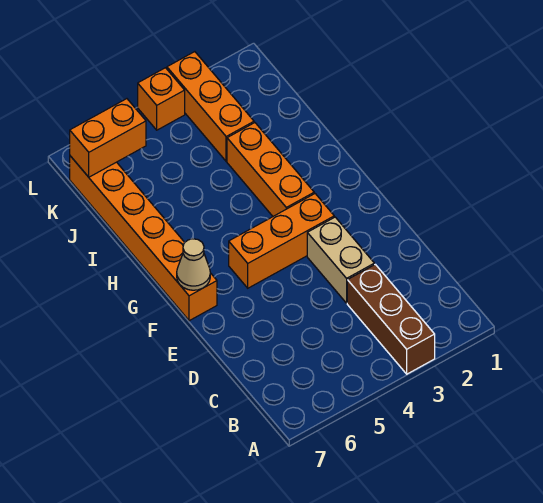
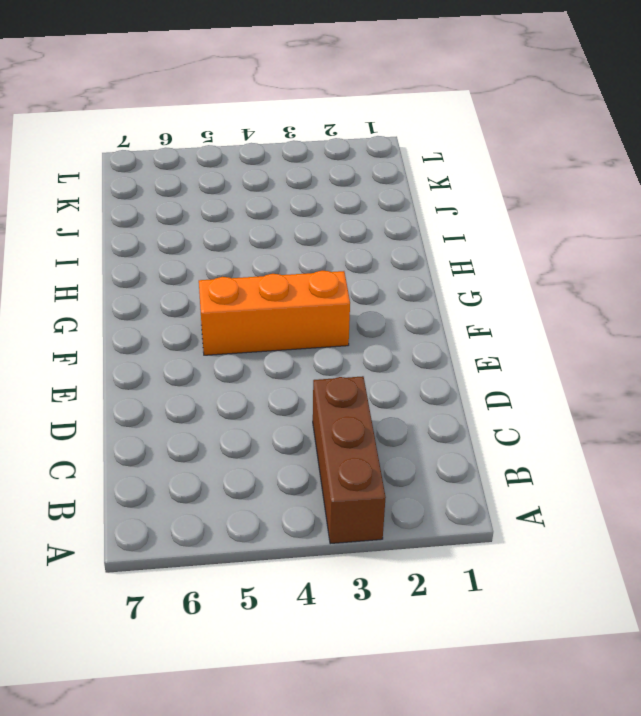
none -> tan brick D3:E3 level 1
none -> orange brick F7:K7 level 1

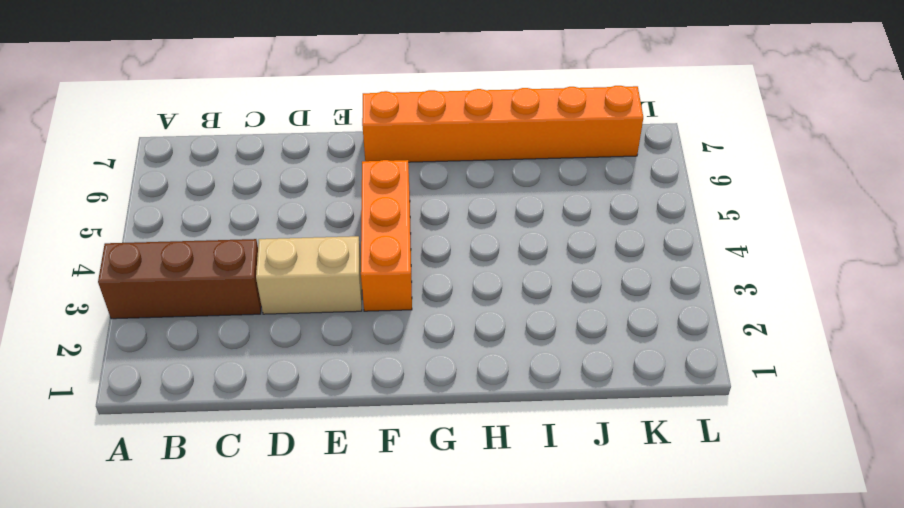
none -> orange brick G3:I3 level 1
none -> orange brick J3:L3 level 1

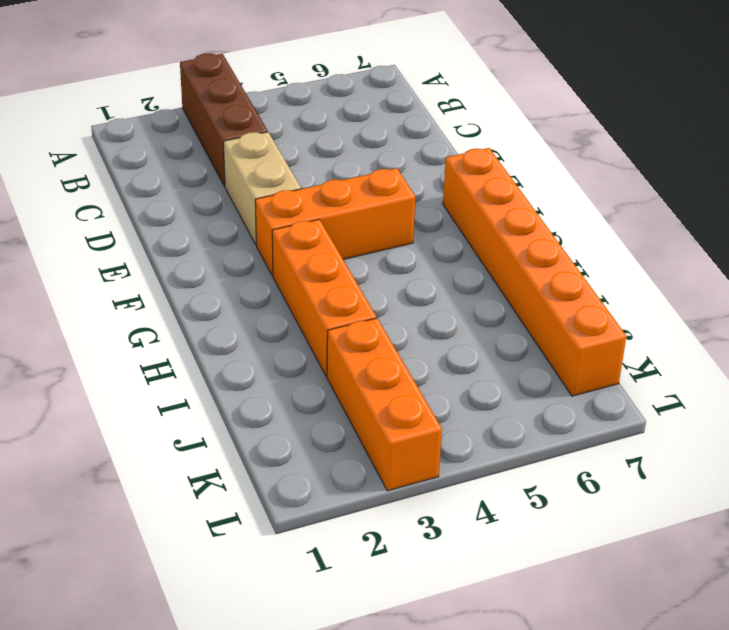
none -> orange brick L4 level 1
none -> tan cone F7 level 2

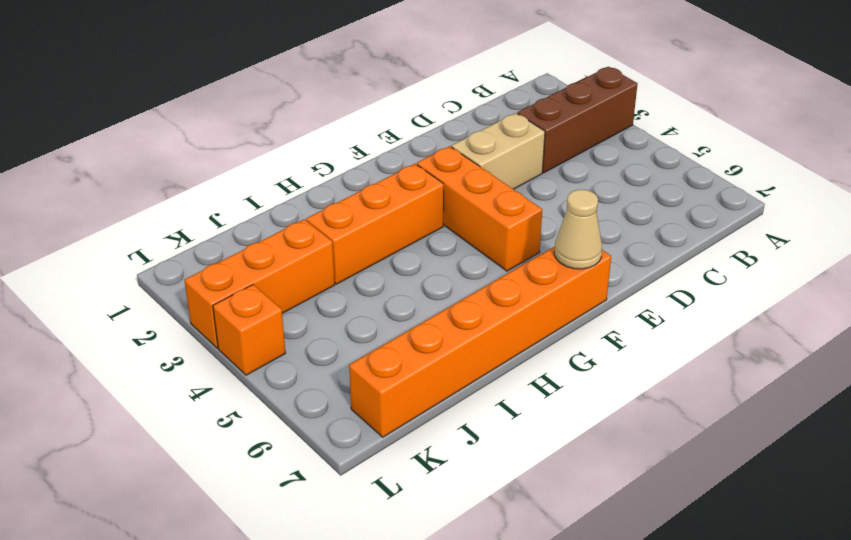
none -> orange brick K6:K7 level 2

